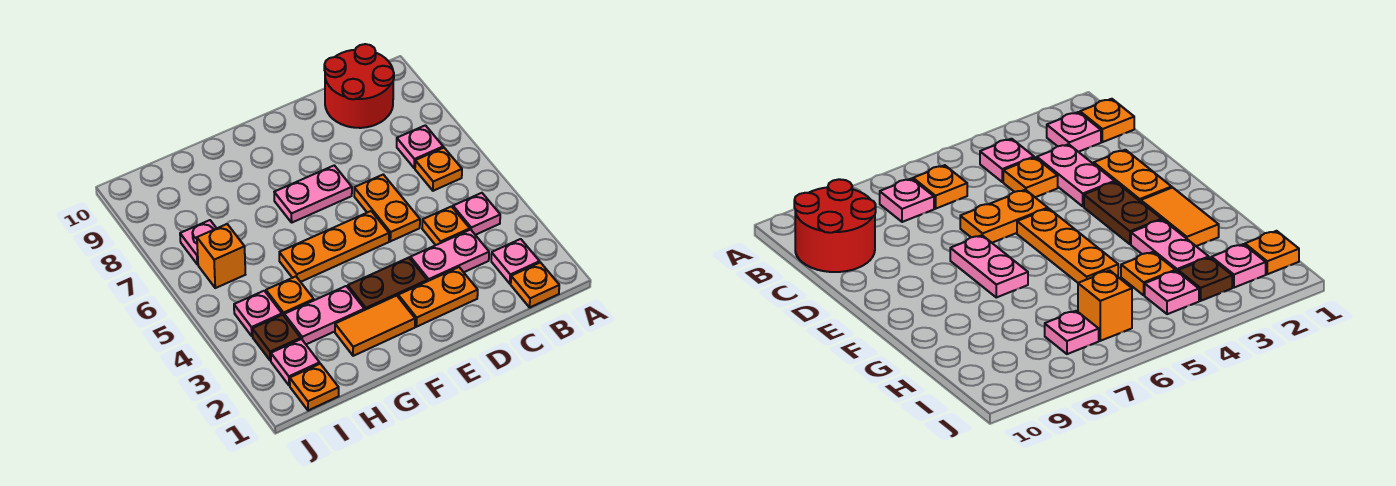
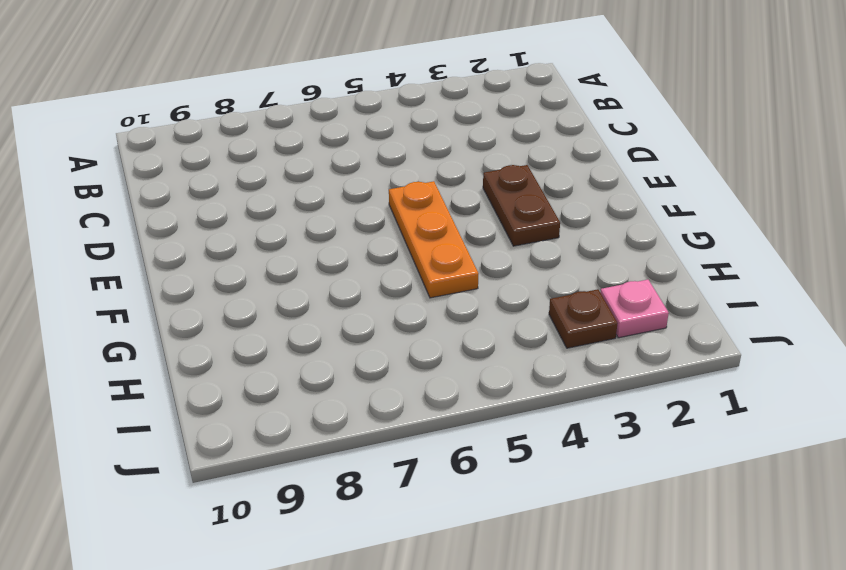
none -> orange plate B1 level 1
none -> pink plate B2 level 1
none -> pink plate B4 level 1

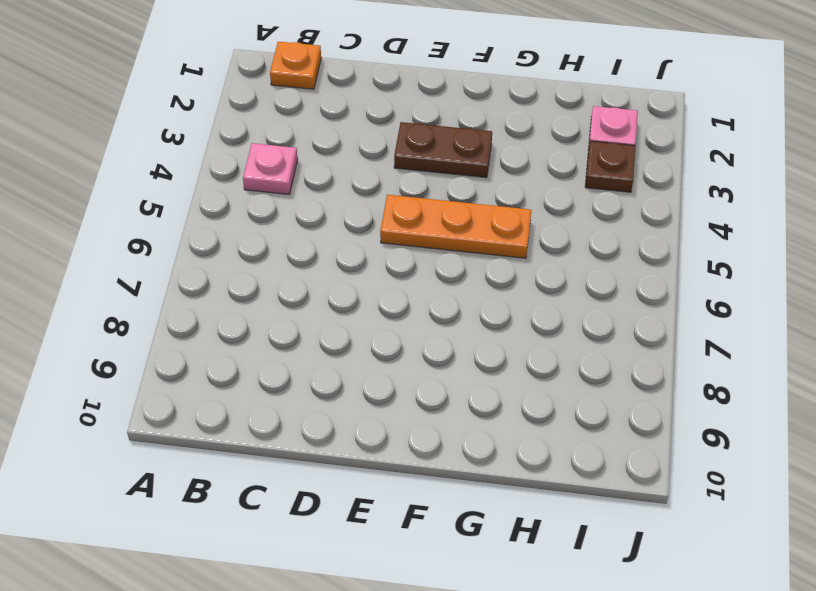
none -> pink plate B2 level 1
none -> orange plate B6 level 1
none -> pink plate B7 level 1

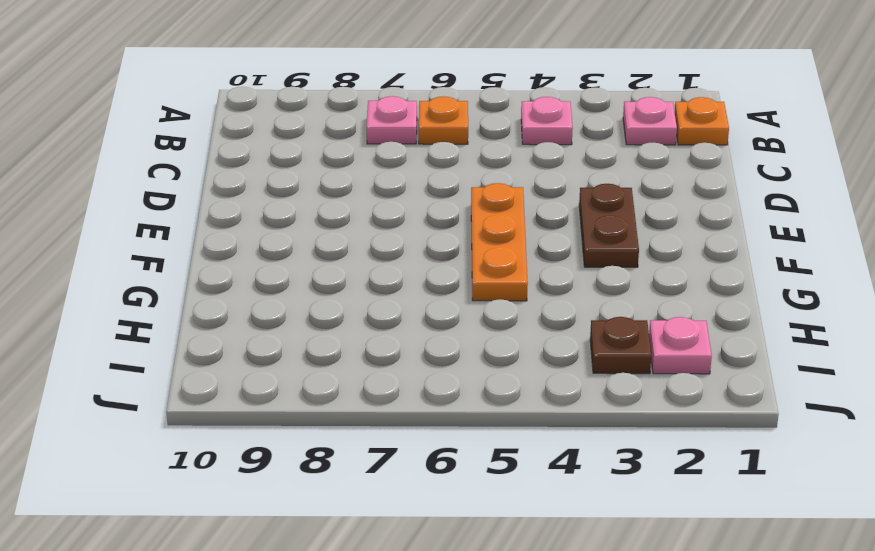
none -> red round brick B9:C10 level 1
none -> pink plate C3:D3 level 1
none -> orange plate C4 level 1

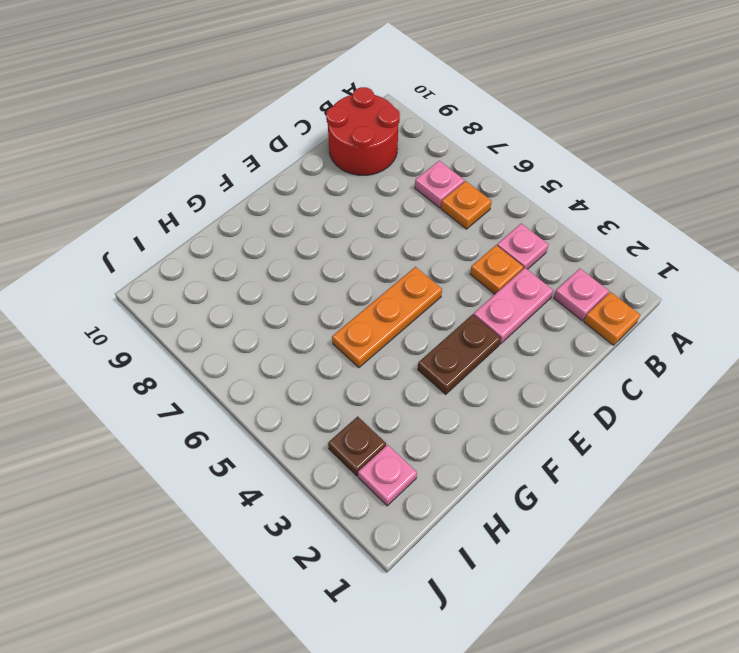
none -> orange plate D2:E2 level 1
none -> orange plate D5:D6 level 1
none -> pink plate E7:F7 level 1

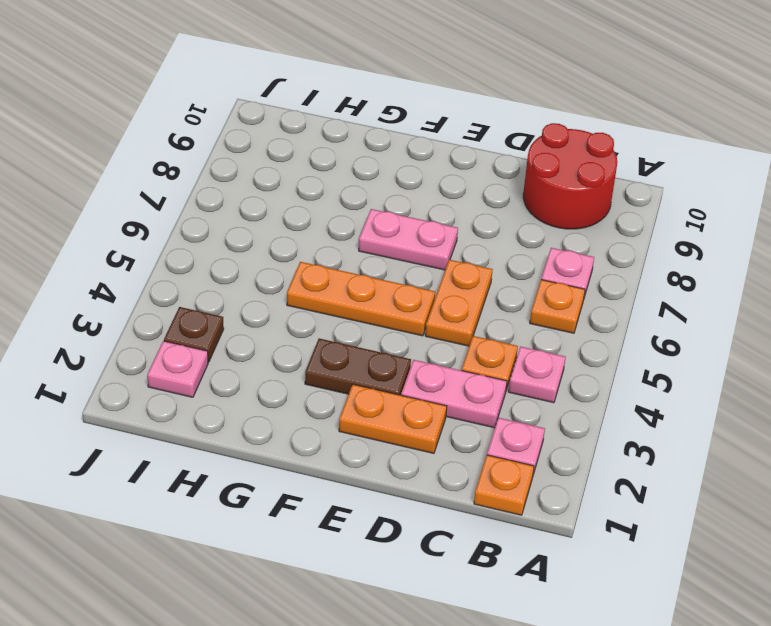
none -> orange tile F2:G2 level 1
none -> pink plate G3:H3 level 1
none -> orange plate H4 level 1

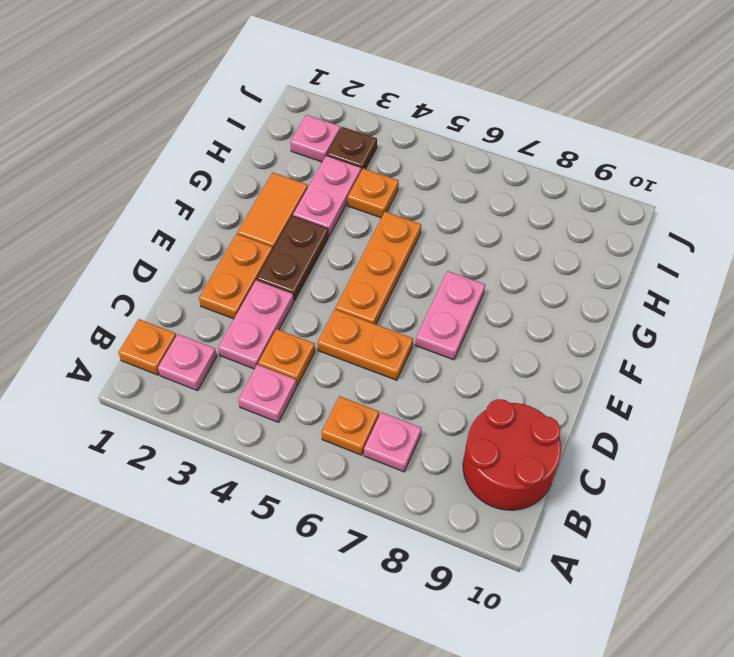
none -> orange plate I1 level 1
none -> pink plate I4 level 1
none -> orange brick I6 level 1

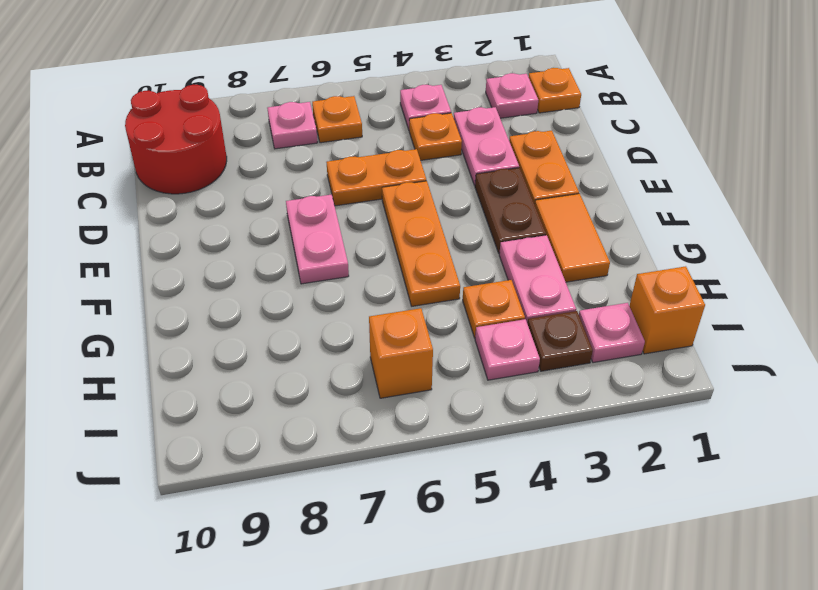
orange brick I1 level 1 -> orange plate I1 level 1
none -> pink plate I7 level 1

